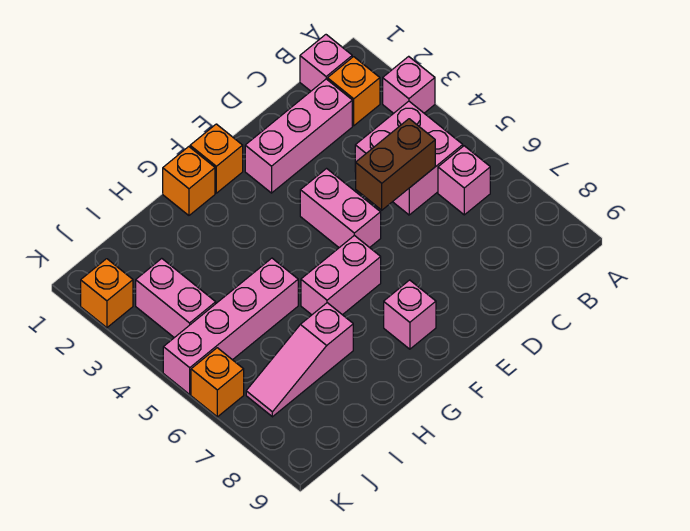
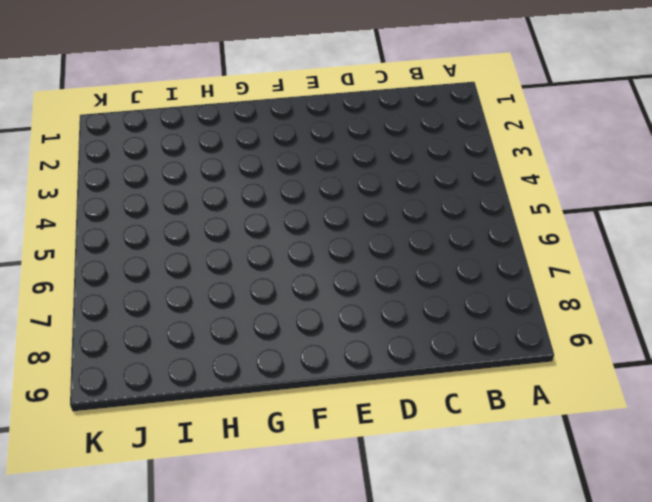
none -> pink brick A3 level 1
none -> pink brick B1 level 1
none -> orange brick B2 level 1

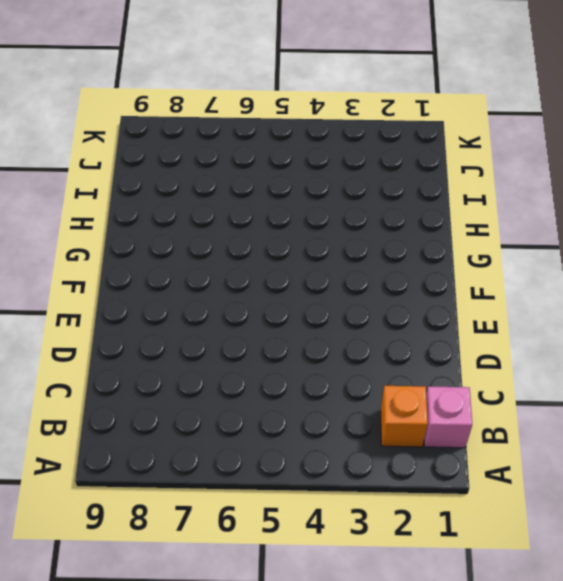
none -> pink brick A3 level 1
none -> pink brick B4:C5 level 1
none -> pink brick B6 level 1

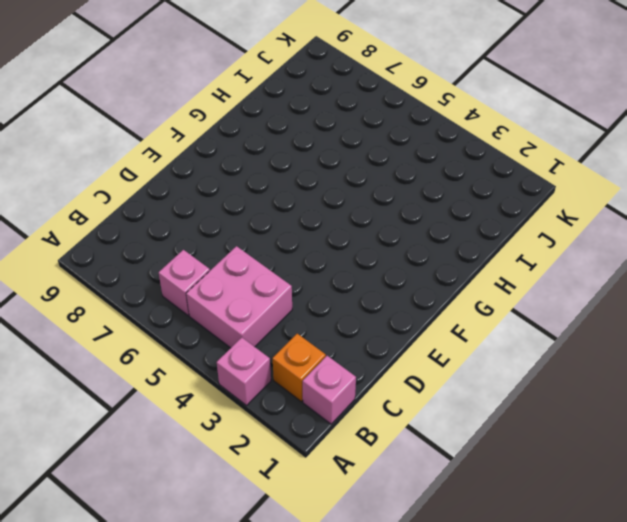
none -> pink brick C2:E2 level 1
none -> pink brick E4:E5 level 1
none -> orange brick F1 level 1

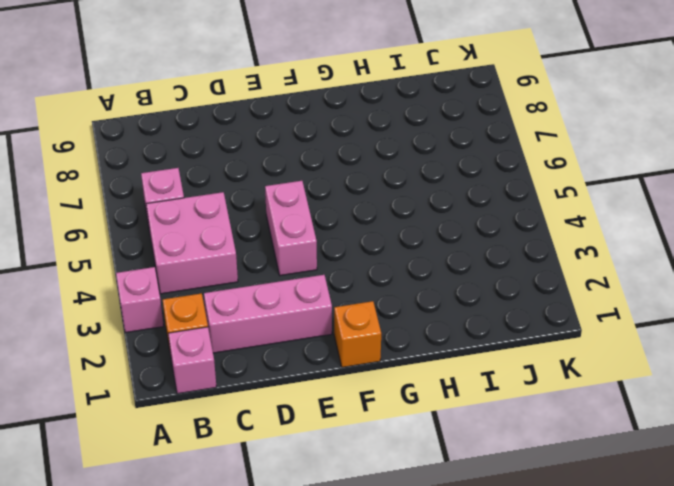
none -> pink brick F6:G6 level 1
none -> pink brick F8 level 1
none -> orange brick G1 level 1

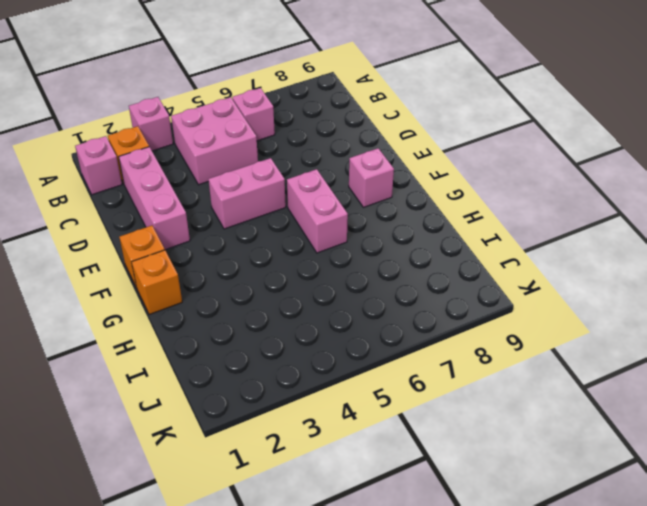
none -> pink brick H5:K5 level 1
none -> pink slope H7:J7 level 1 top H
none -> pink brick J3:J4 level 1

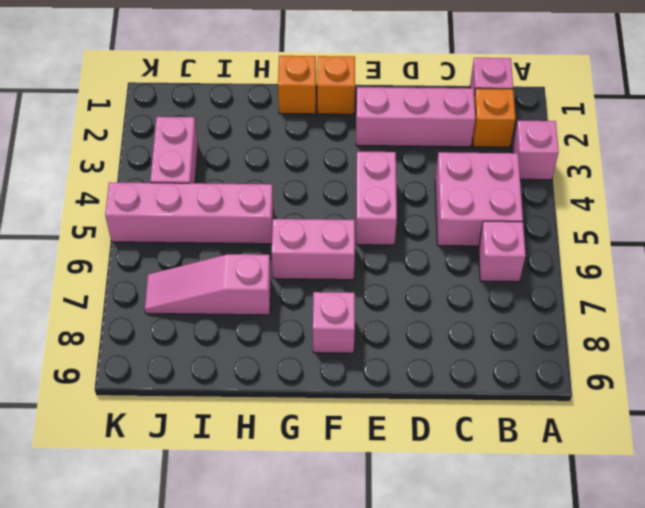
none -> orange brick K2 level 1
none -> orange brick K6 level 1
none -> brown brick C5:D5 level 2

